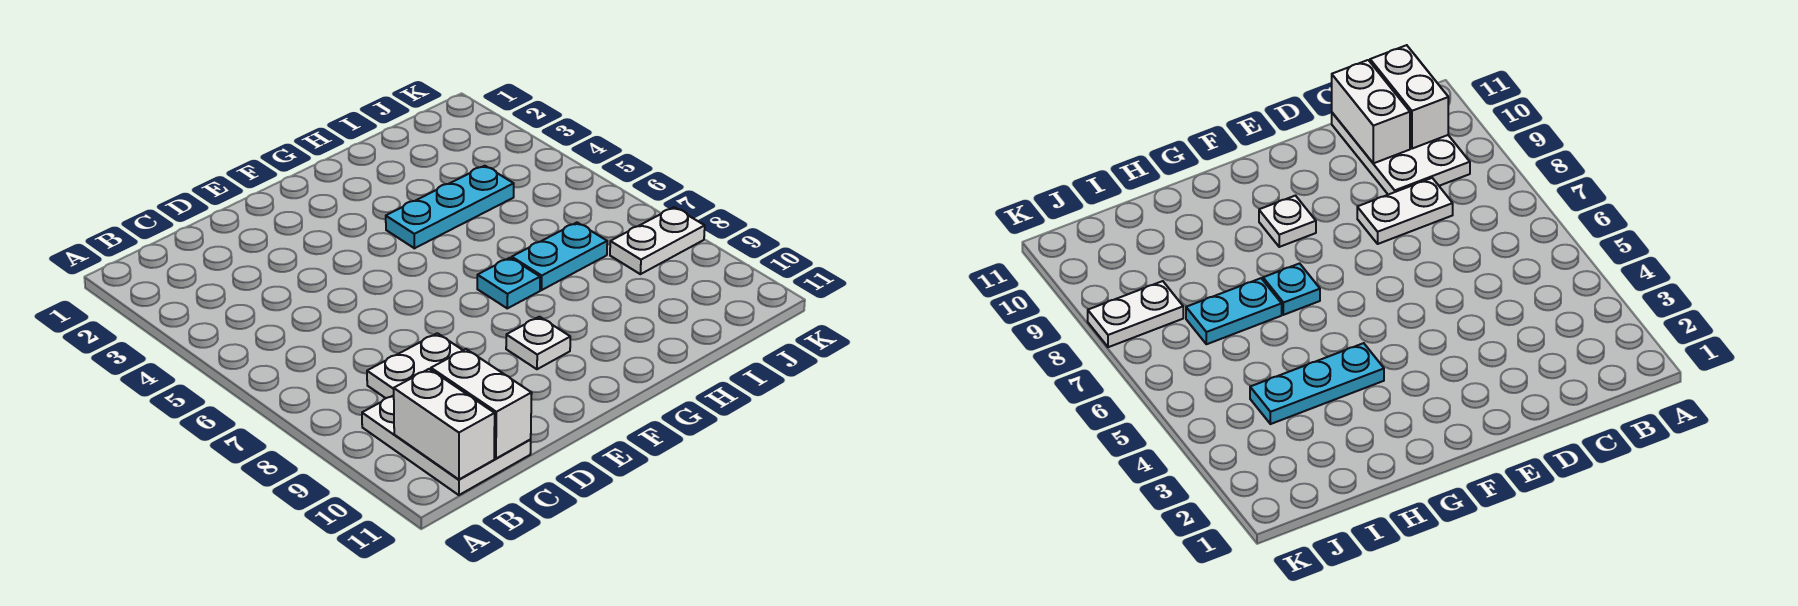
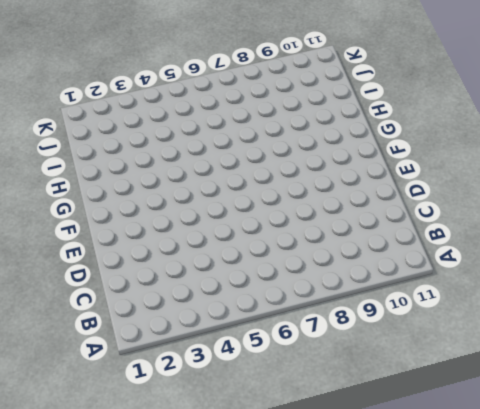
none -> white plate B9:C11 level 1
none -> white plate C8:D8 level 1

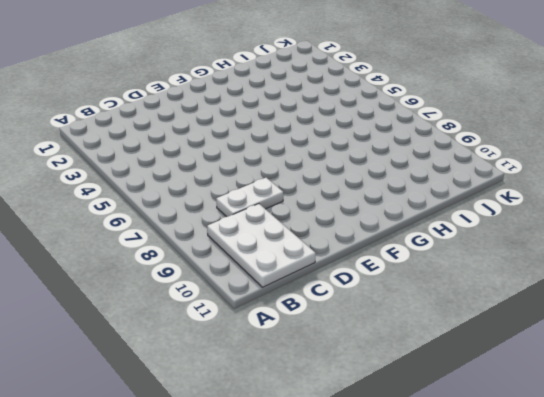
none -> white plate F9 level 1
none -> cyan plate G4:I4 level 1

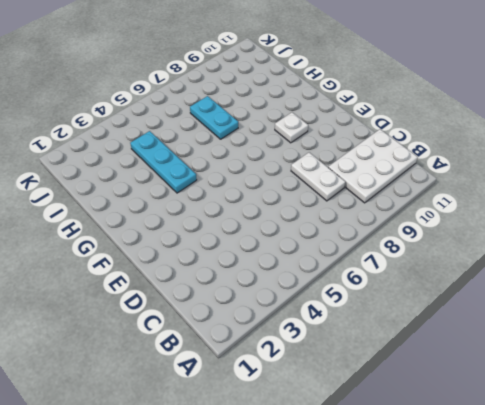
none -> cyan plate G7 level 1
none -> white plate J8:K8 level 1

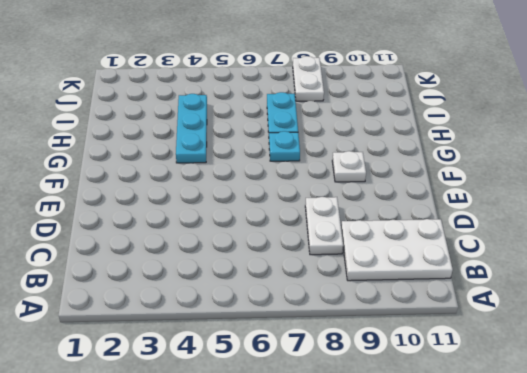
none -> white brick B10:B11 level 2
none -> white brick C10:C11 level 2

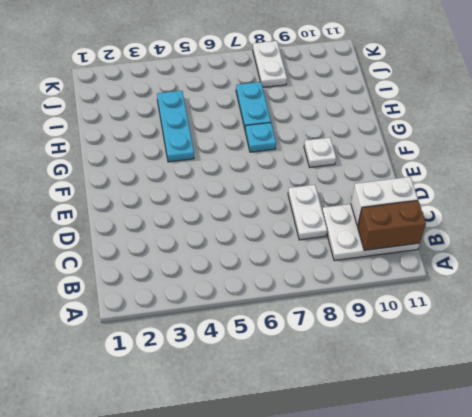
brown brick B10:B11 level 2 -> white brick B10:B11 level 2

